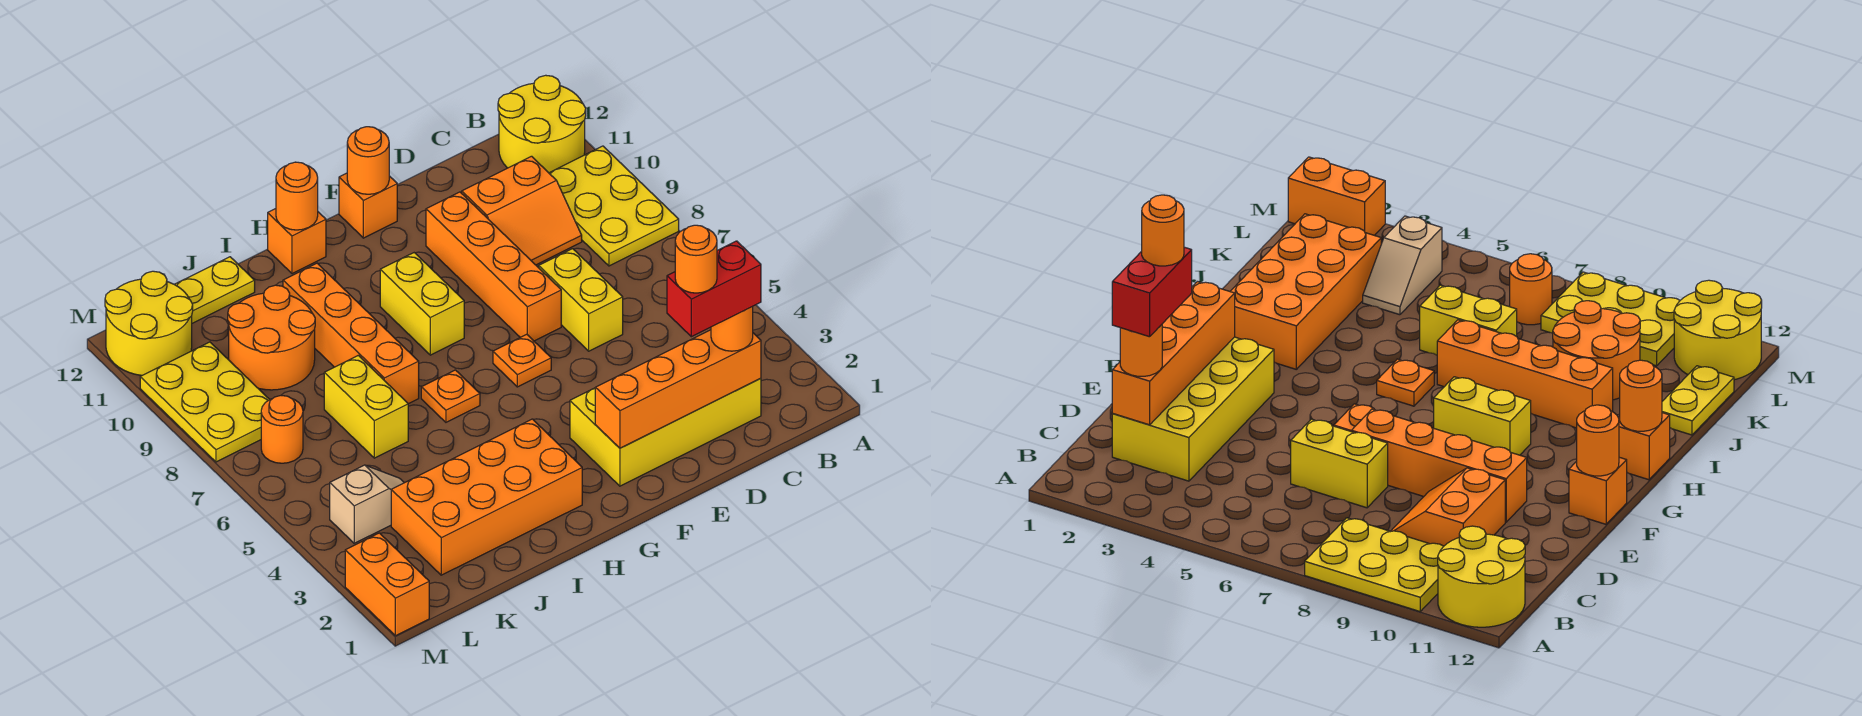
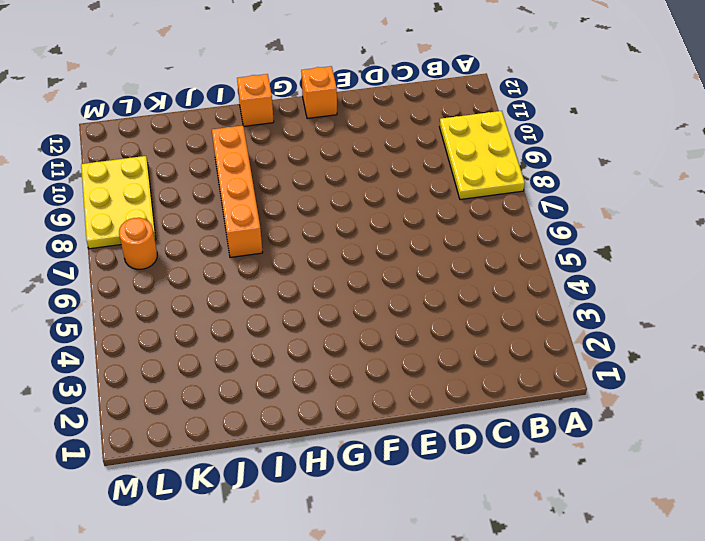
none -> yellow round brick A11:B12 level 1
none -> yellow brick C2:F3 level 1
none -> orange slope C9:D10 level 1 top 10

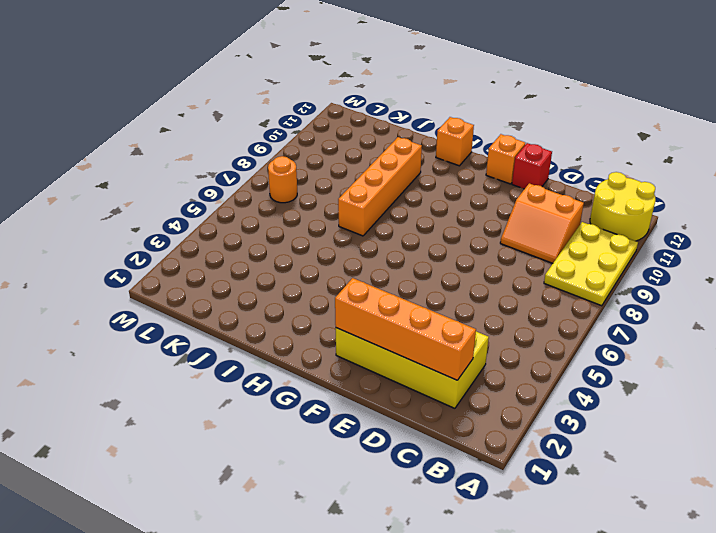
red brick E12 level 1 -> none
none -> yellow brick D6:D7 level 1
none -> orange brick E7:E10 level 1
none -> orange plate F6 level 1

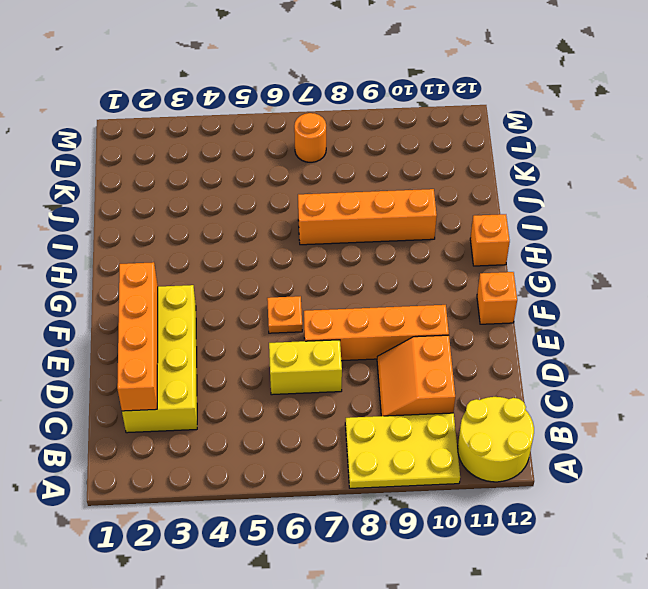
none -> yellow brick G8:G9 level 1
none -> orange brick H2:K3 level 1
none -> orange plate H6 level 1

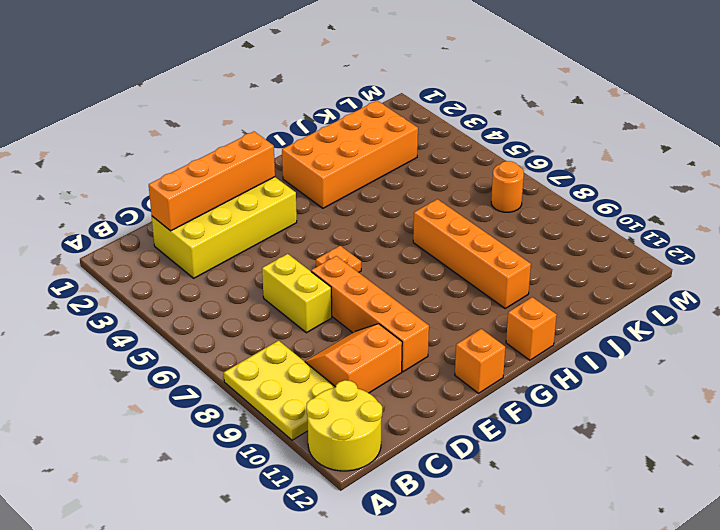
none -> yellow brick G8:G9 level 1
none -> orange plate H6 level 1
none -> yellow brick J6:J7 level 1

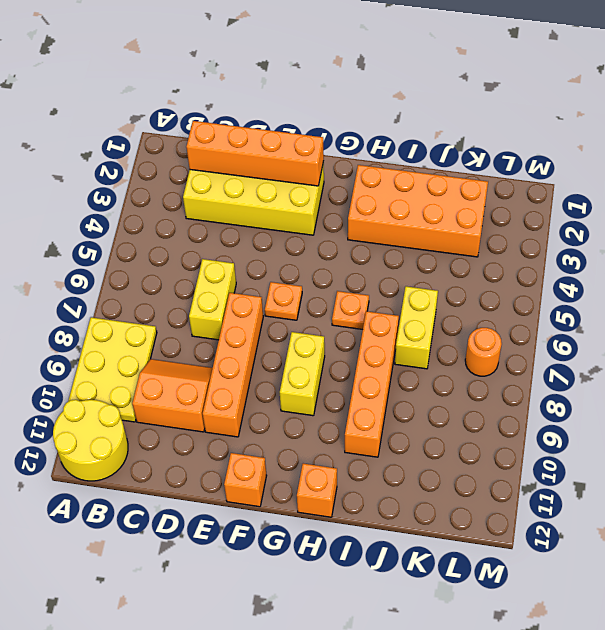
none -> orange round brick J9:K10 level 1
none -> yellow plate J12:K12 level 1
none -> tan slope K4:L4 level 1 top L

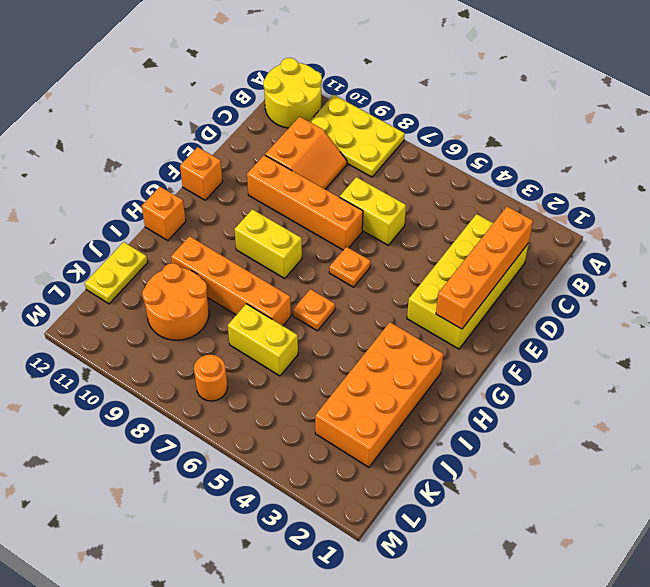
none -> tan slope K4:L4 level 1 top L
none -> yellow plate L8:M10 level 1
none -> yellow round brick L11:M12 level 1

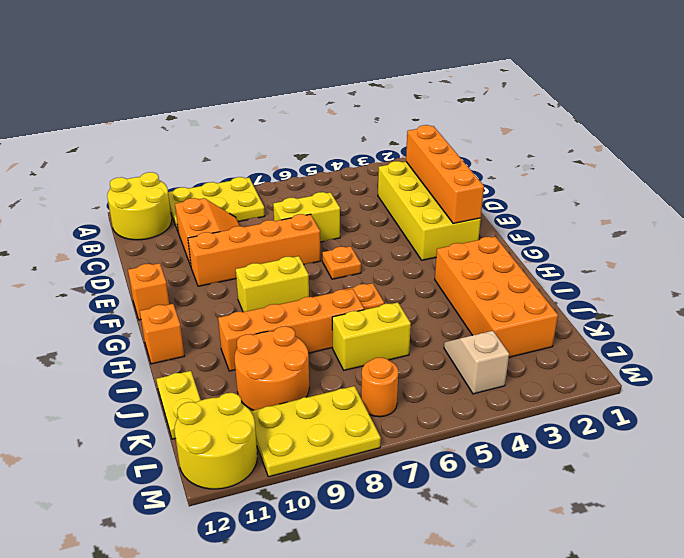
none -> orange brick M1:M2 level 1
none -> orange round brick F12 level 2
none -> orange round brick H12 level 2

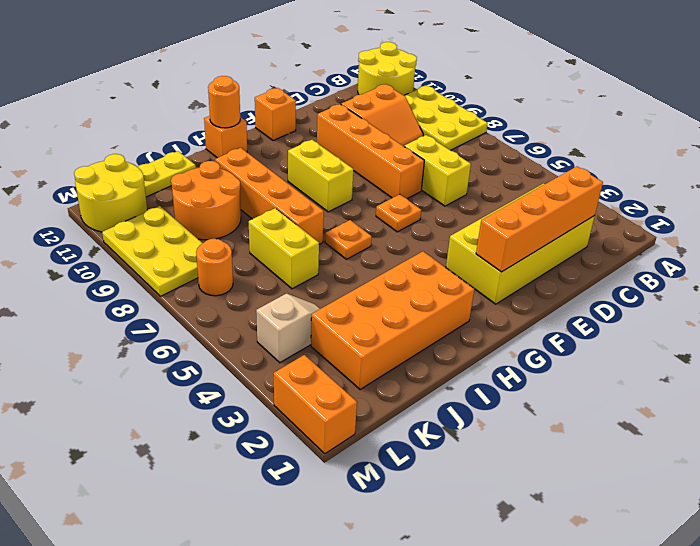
none -> orange round brick F12 level 2
none -> orange round brick C2 level 3
none -> red brick C2:D2 level 4

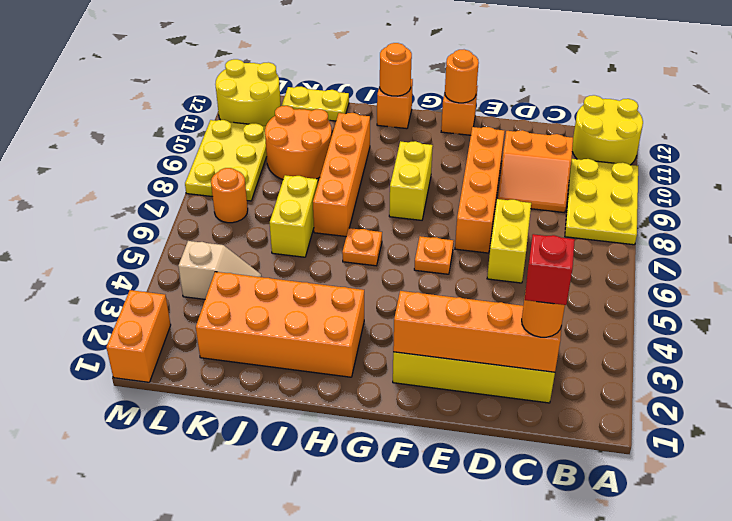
red brick C2 level 4 -> red brick C2:D2 level 4
none -> orange round brick D2 level 5

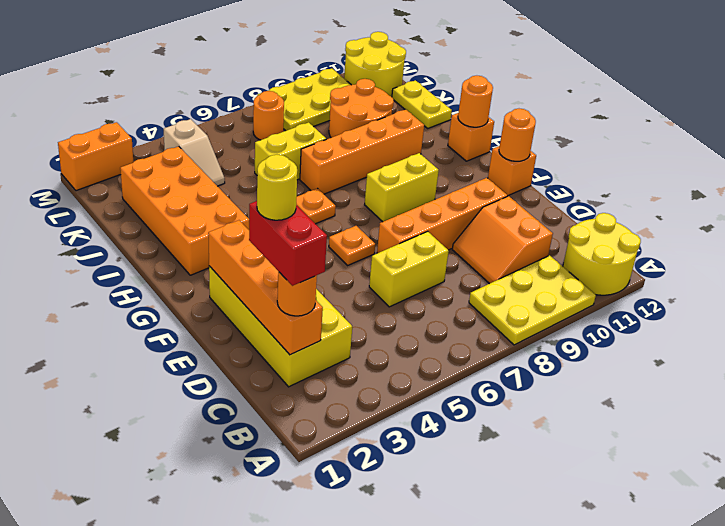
yellow round brick D2 level 5 -> orange round brick D2 level 5

